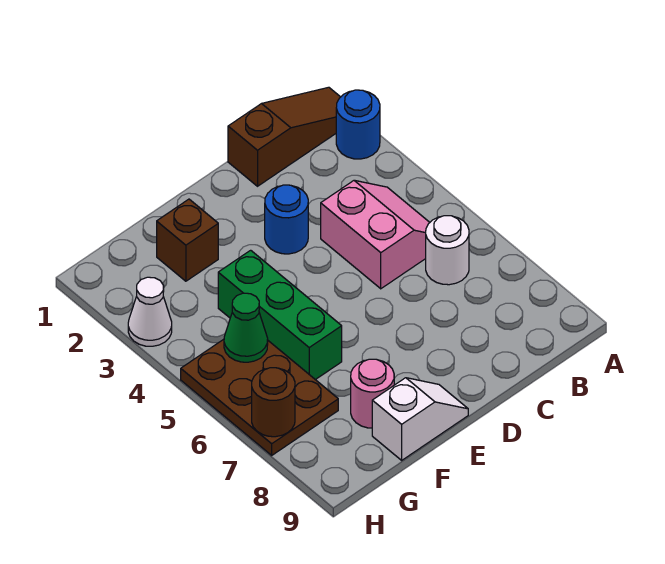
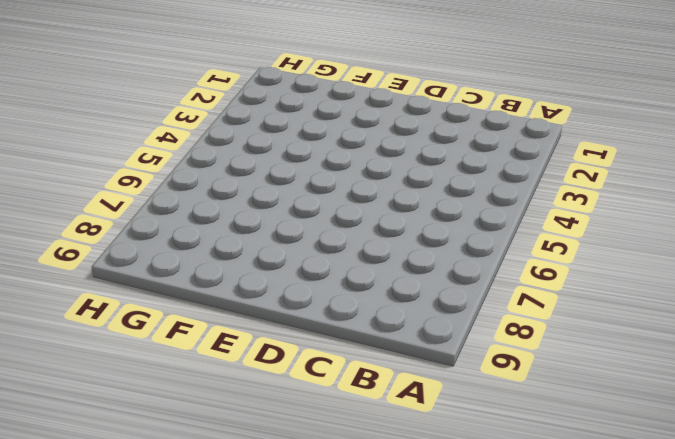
none -> brown slope A1:C1 level 1 top C
none -> blue round brick A2 level 1
none -> pink slope B4:C5 level 1 top C

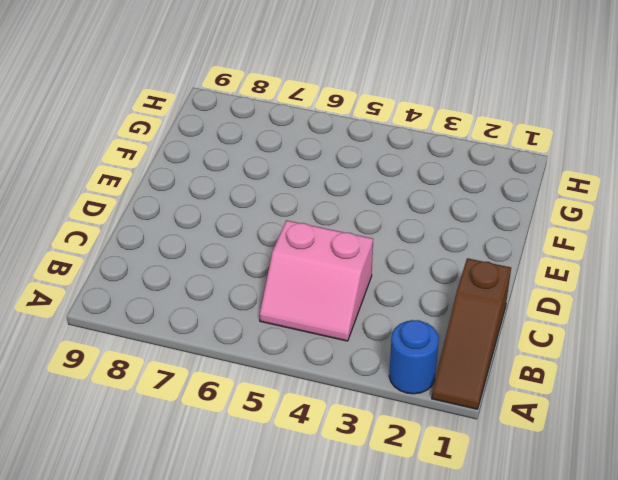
none -> white round brick B6 level 1
none -> blue round brick D3 level 1
none -> white slope E9:F9 level 1 top F

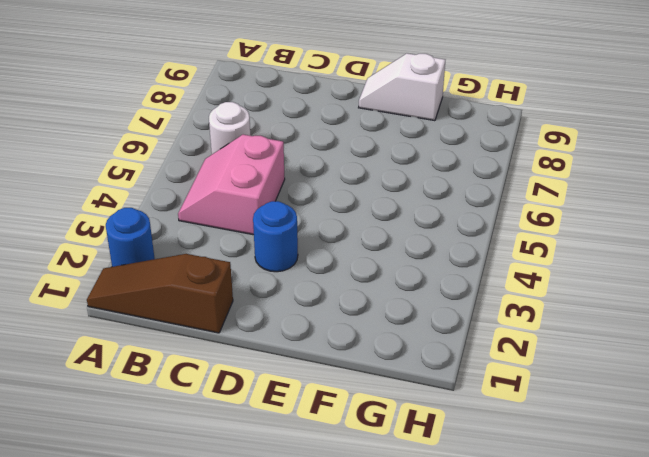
none -> brown brick F2 level 1
none -> green brick F4:F6 level 1
none -> pink round brick F8 level 1

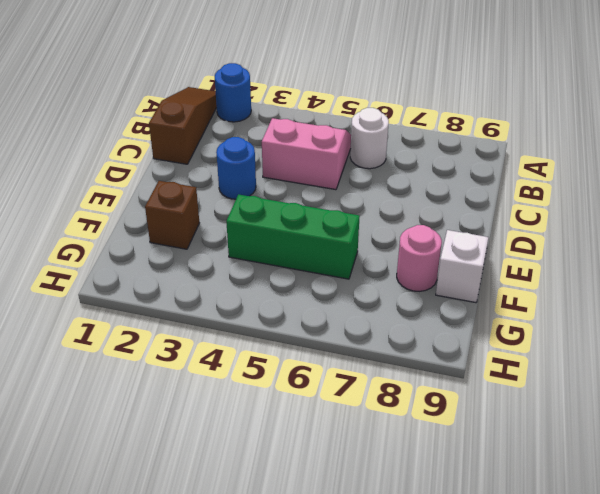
none -> brown plate G5:H7 level 1
none -> white cone H3 level 1
none -> green cone G5 level 2

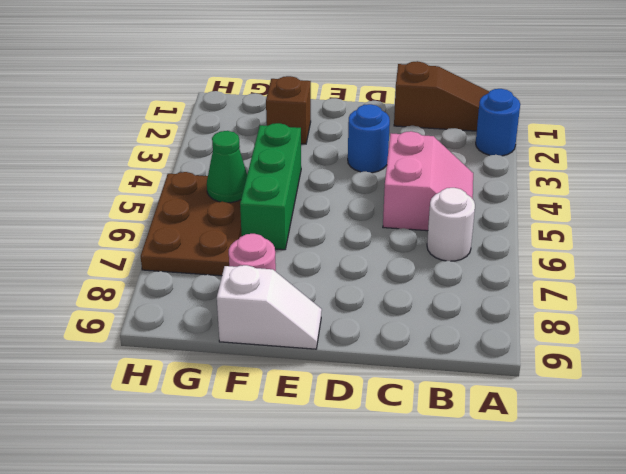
none -> white cone H3 level 1
none -> brown round brick H7 level 2

